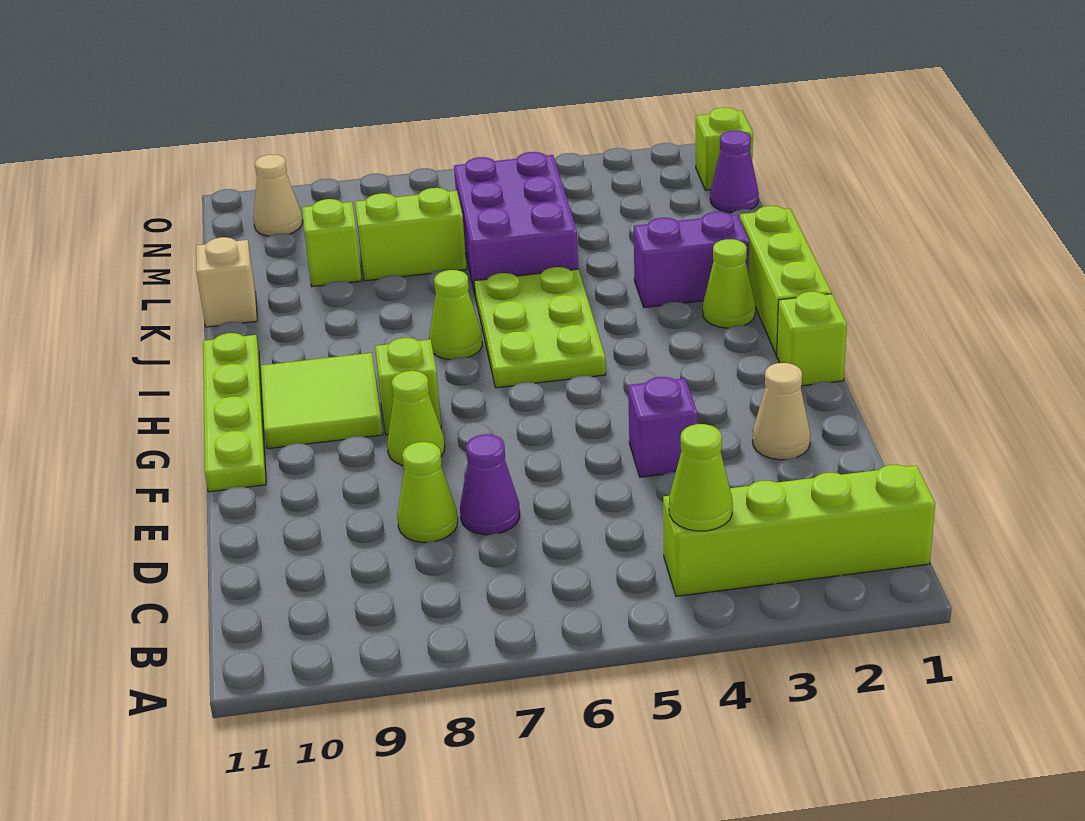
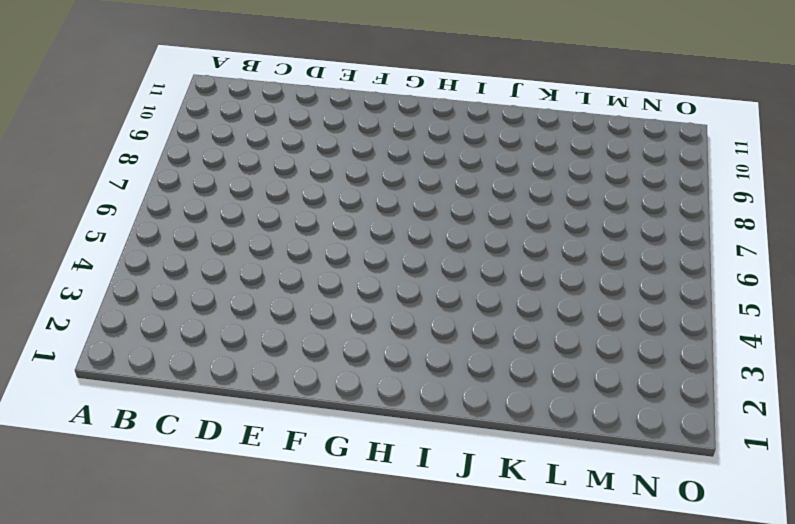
none -> lime brick B1:B4 level 1
none -> purple cone D7 level 1
none -> lime cone D8 level 1

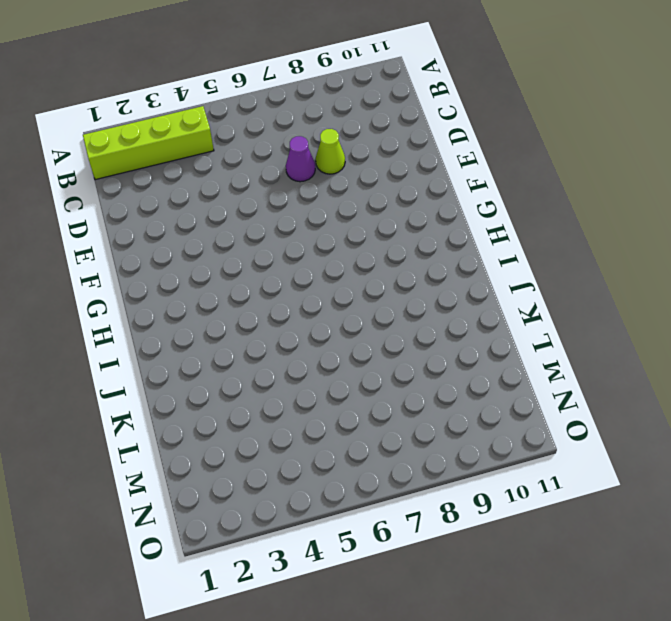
none -> tan cone E2 level 1
none -> purple brick E4 level 1
none -> lime cone F8 level 1

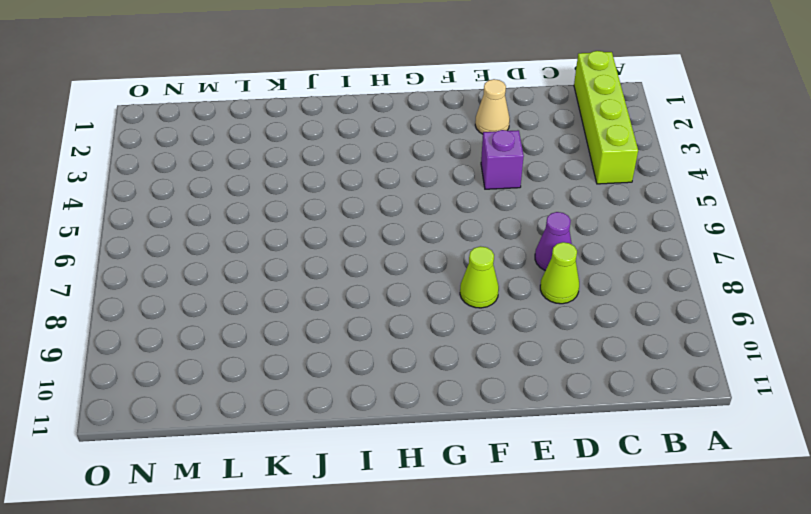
none -> lime plate F11:I11 level 1
none -> lime brick G1 level 1
none -> lime brick G8 level 1

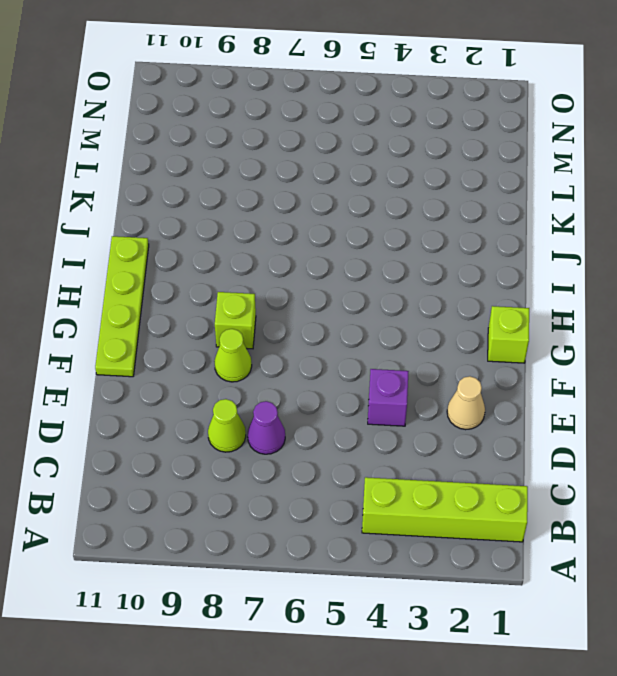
none -> lime tile G9:H10 level 1
none -> lime brick H1:J1 level 1
none -> lime plate H5:J6 level 1

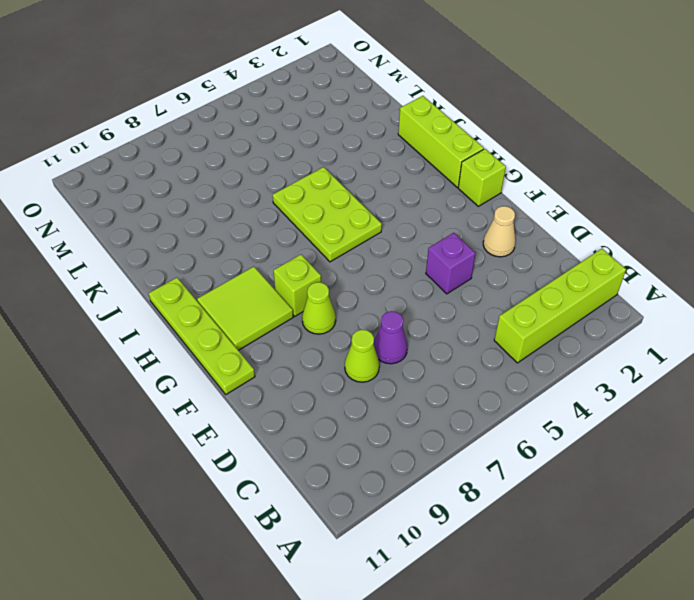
none -> lime cone I2 level 1
none -> lime cone I7 level 1
none -> purple brick J2:J3 level 1

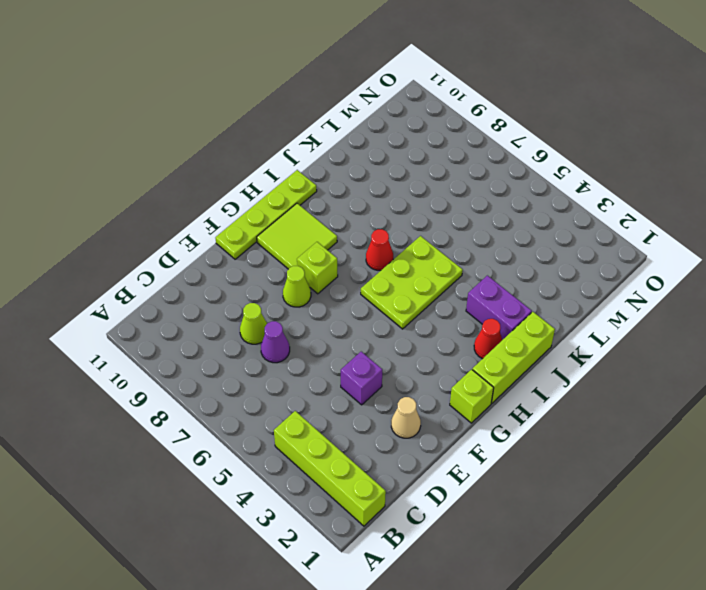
red cone I2 level 1 -> lime cone I2 level 1
red cone I7 level 1 -> lime cone I7 level 1
none -> purple brick K5:M6 level 1
none -> tan brick K11 level 1
none -> lime brick L7:L8 level 1

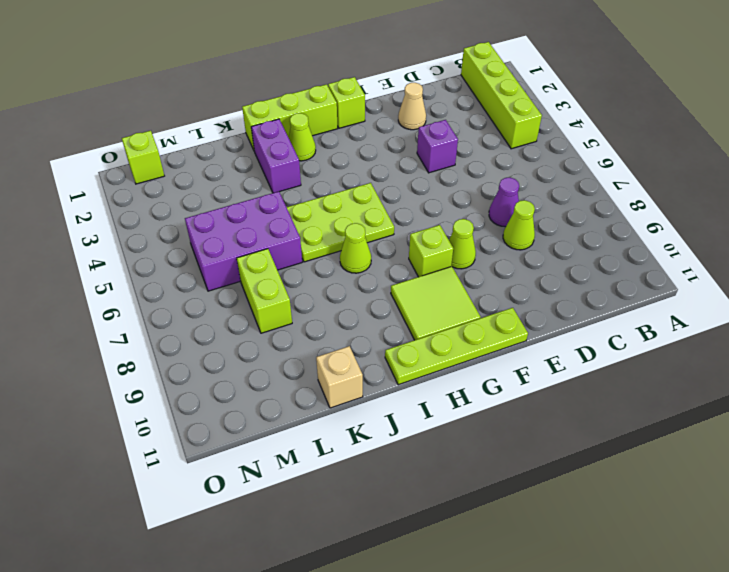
none -> lime brick L9 level 1
none -> purple cone M1 level 1
none -> tan cone N10 level 1

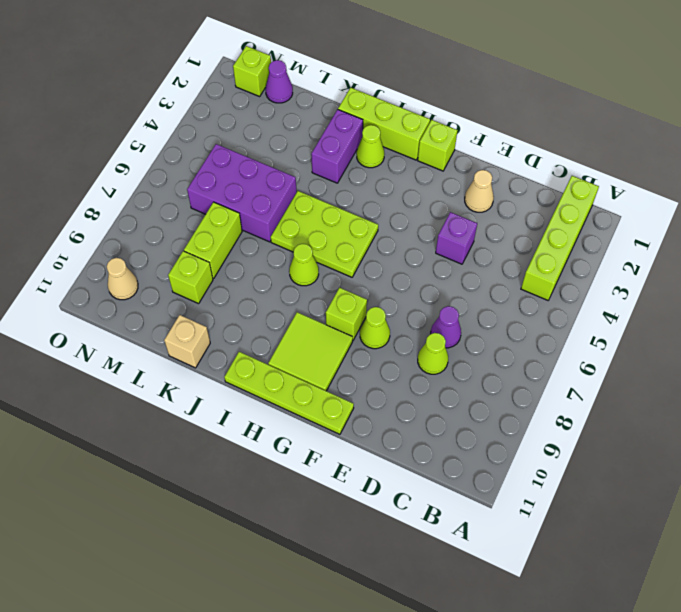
none -> lime cone B4 level 2

